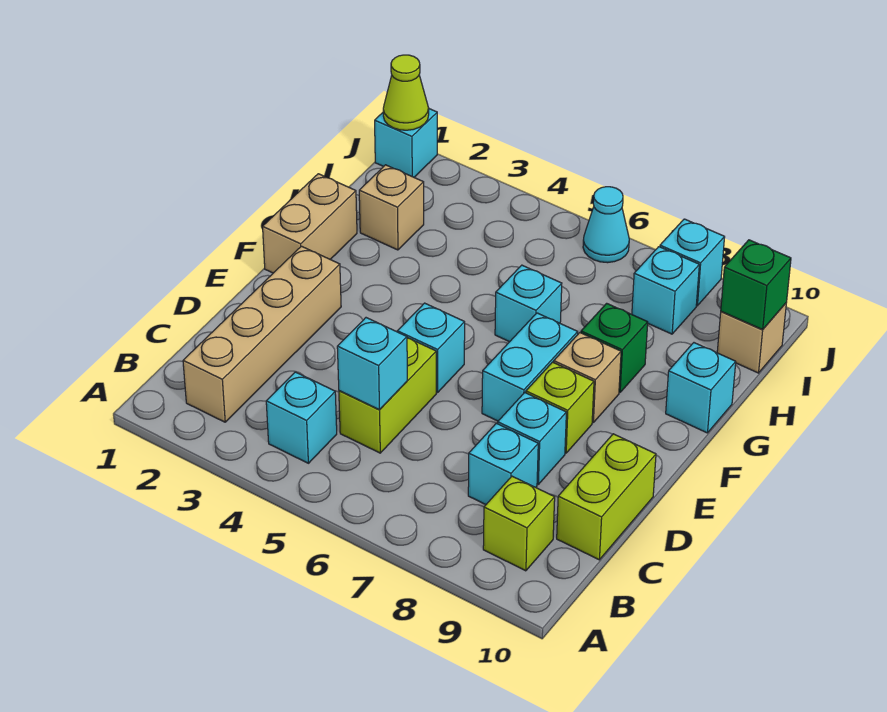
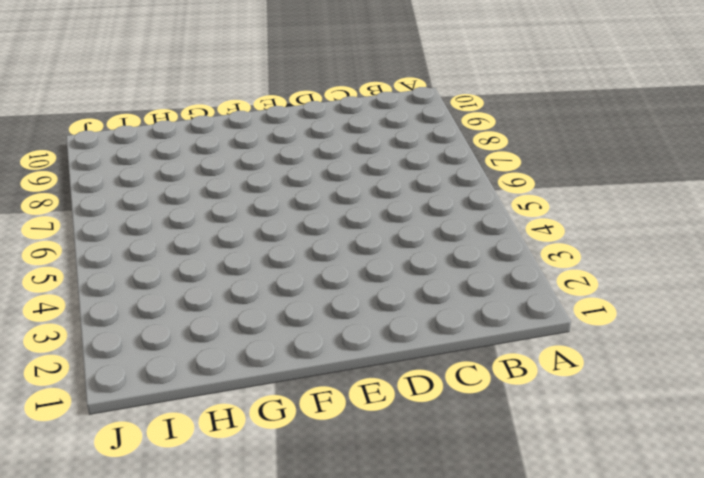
none -> tan brick B2:E2 level 1
none -> cyan brick B4 level 1
none -> lime brick B9 level 1

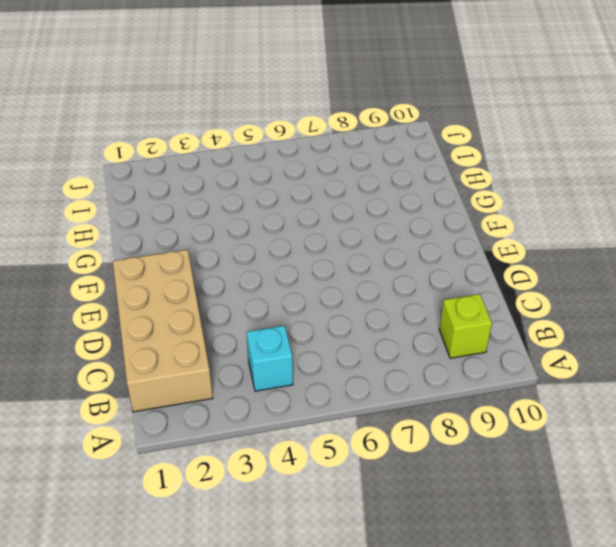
tan brick B1:E2 level 1 -> tan brick B2:E2 level 1
none -> lime brick C5:D5 level 1
none -> cyan brick C8 level 1
none -> lime brick C10:D10 level 1

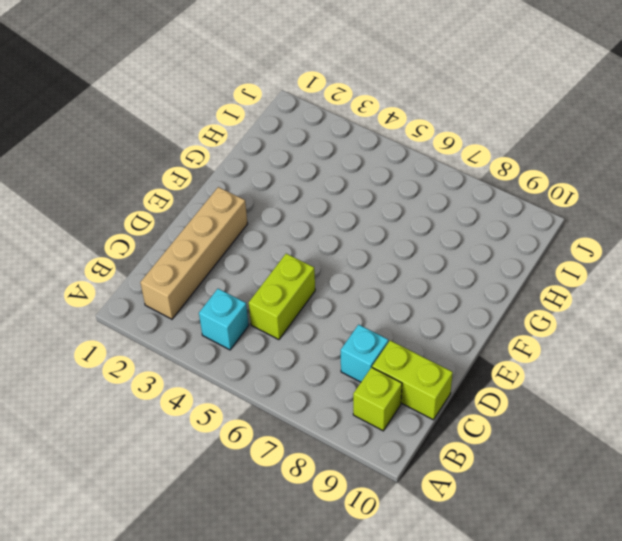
lime brick C9:C10 level 1 -> lime brick C10:D10 level 1
none -> cyan brick D8 level 1
none -> cyan brick E5 level 1
none -> cyan brick E7:F7 level 1

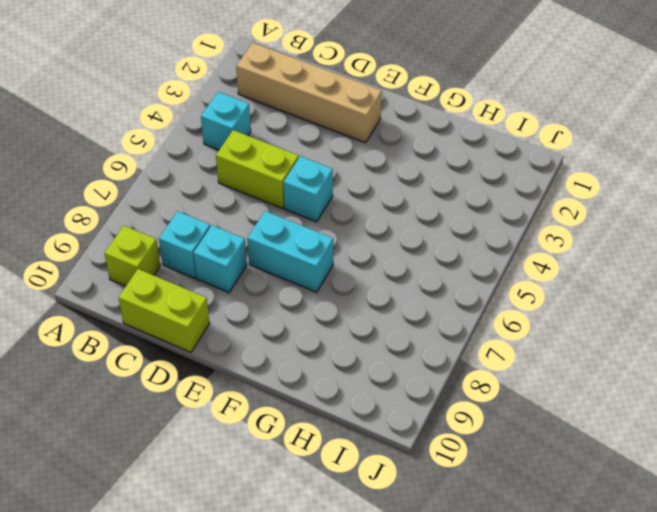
none -> lime brick E8 level 1
none -> tan brick F1:G1 level 1
none -> tan brick F8 level 1

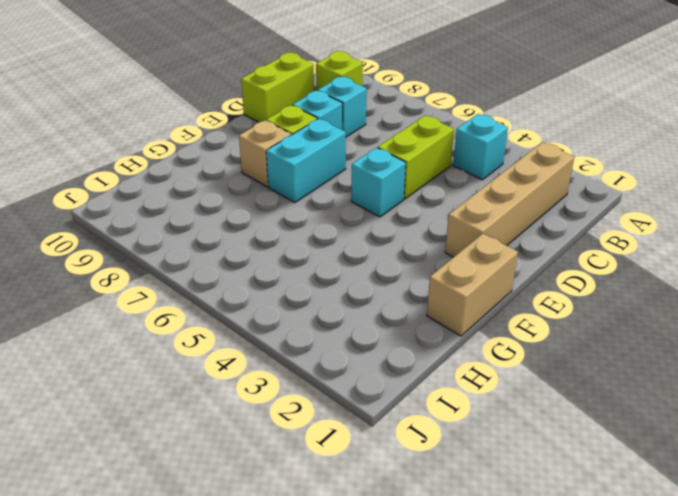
none -> cyan brick G6 level 1
none -> green brick G8 level 1
none -> cyan brick G10 level 1

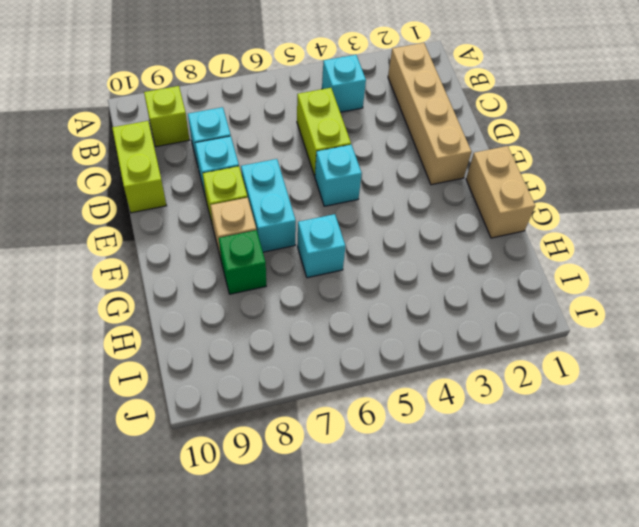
none -> cyan brick G10 level 1
none -> tan brick H2 level 1
none -> cyan brick I8 level 1

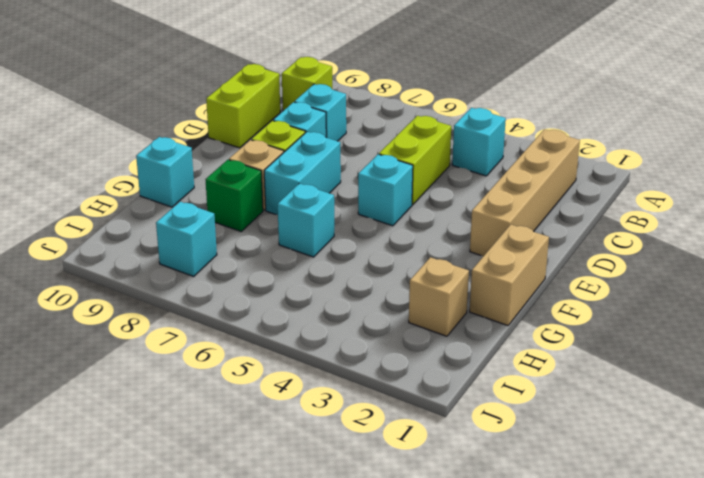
none -> tan brick I10 level 1
none -> cyan brick J1 level 1
none -> cyan cone J6 level 1

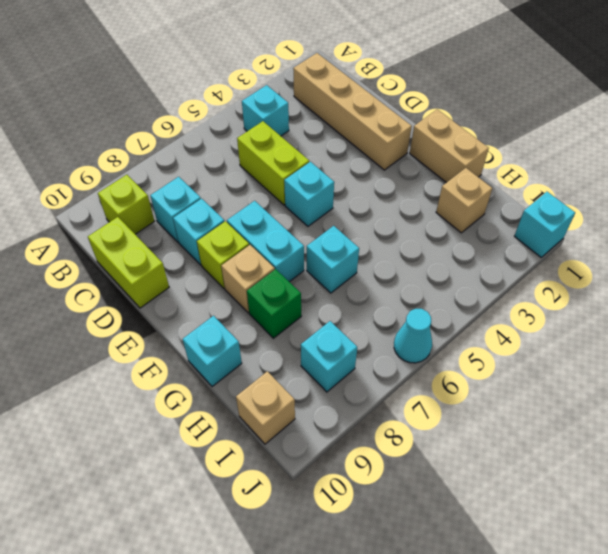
none -> cyan brick J8 level 1
none -> cyan brick C5 level 2
none -> green brick I10 level 2

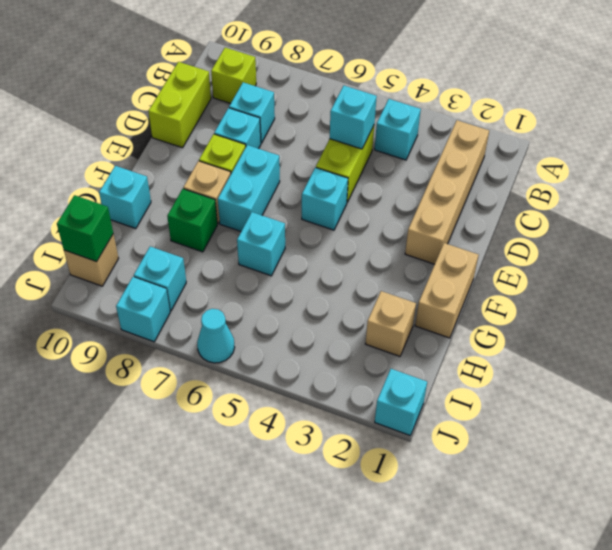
none -> lime cone J1 level 2

